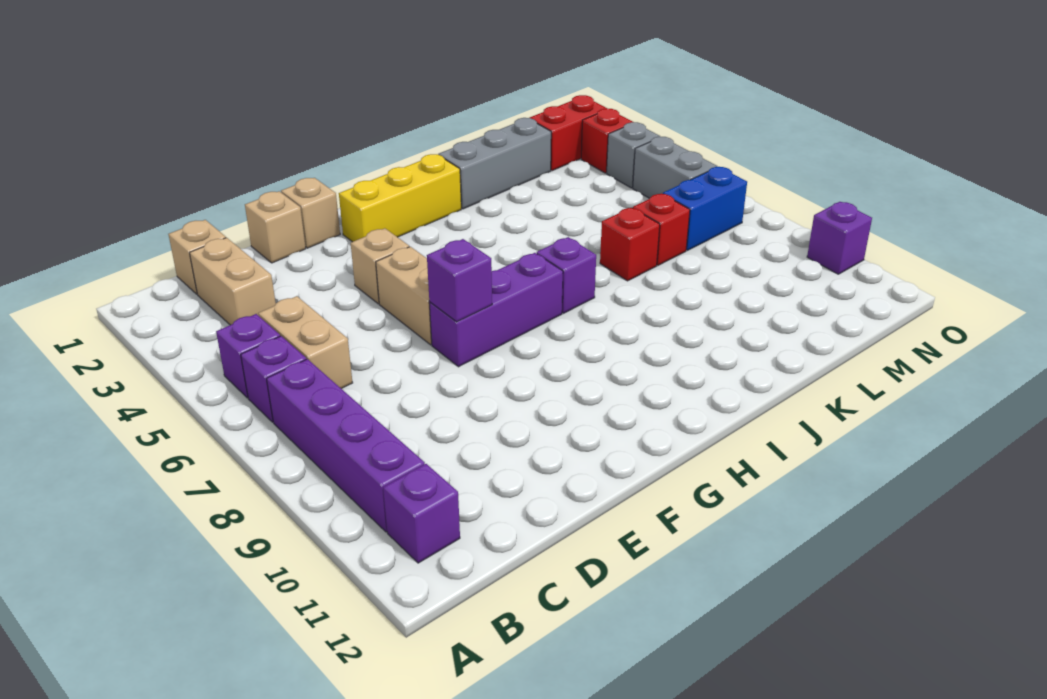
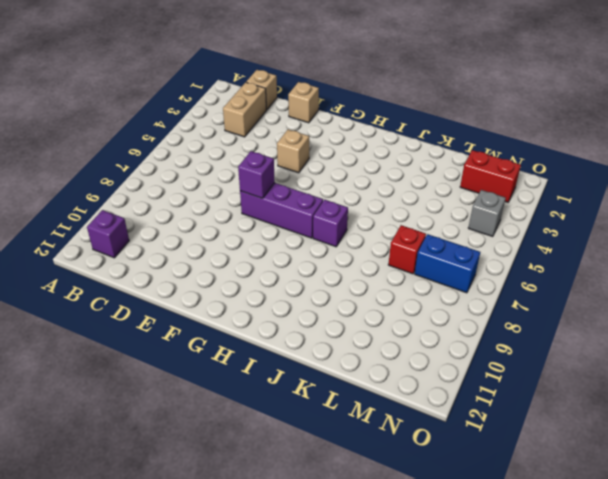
none -> purple brick B5 level 1
none -> purple brick B6 level 1
none -> purple brick B7:B10 level 1

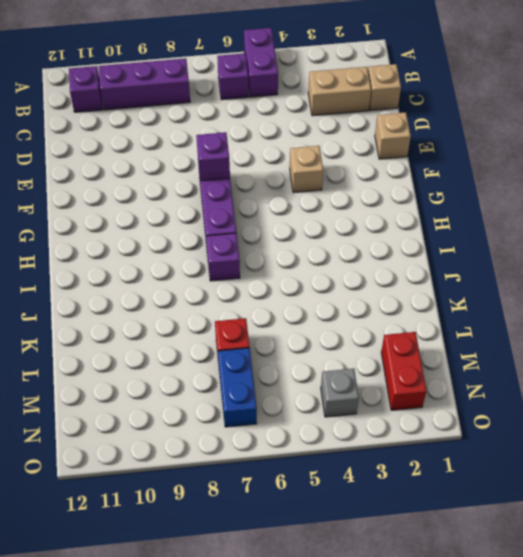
purple brick A5:B5 level 1 -> purple brick B5 level 1
purple brick B8:B10 level 1 -> purple brick B7:B10 level 1
none -> tan brick C5:C6 level 1
none -> tan brick F1 level 1
none -> tan brick F5:F6 level 1

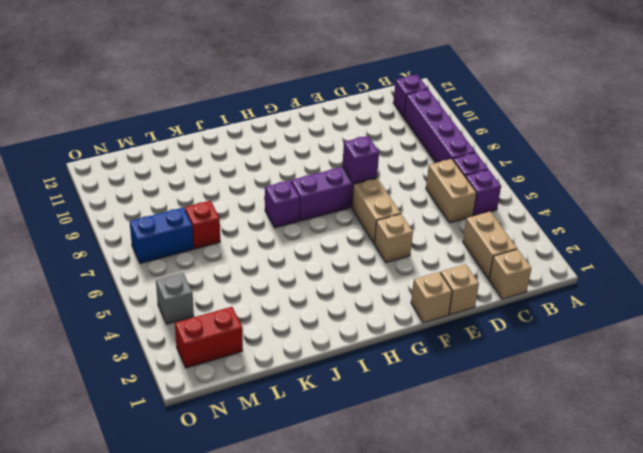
none -> yellow brick G2:I2 level 1
none -> grey brick J2:L2 level 1
none -> red brick K7 level 1

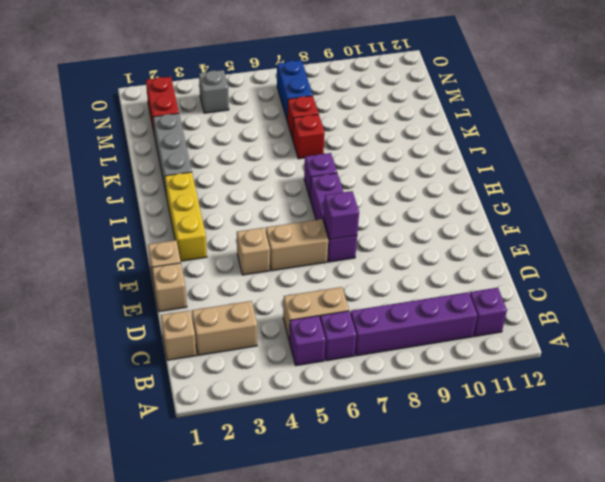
none -> red brick N3 level 1
none -> grey brick N5:N6 level 1
none -> purple brick O10 level 1

